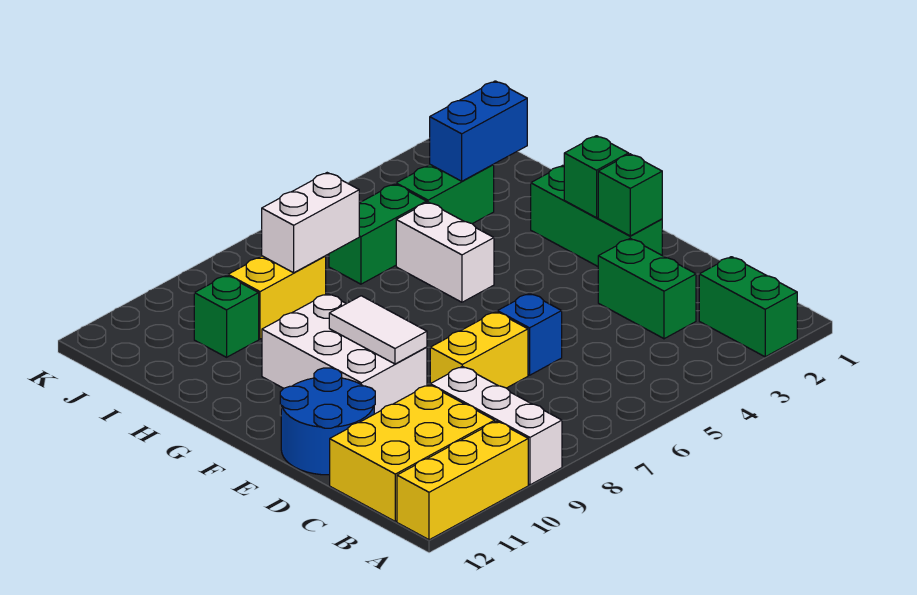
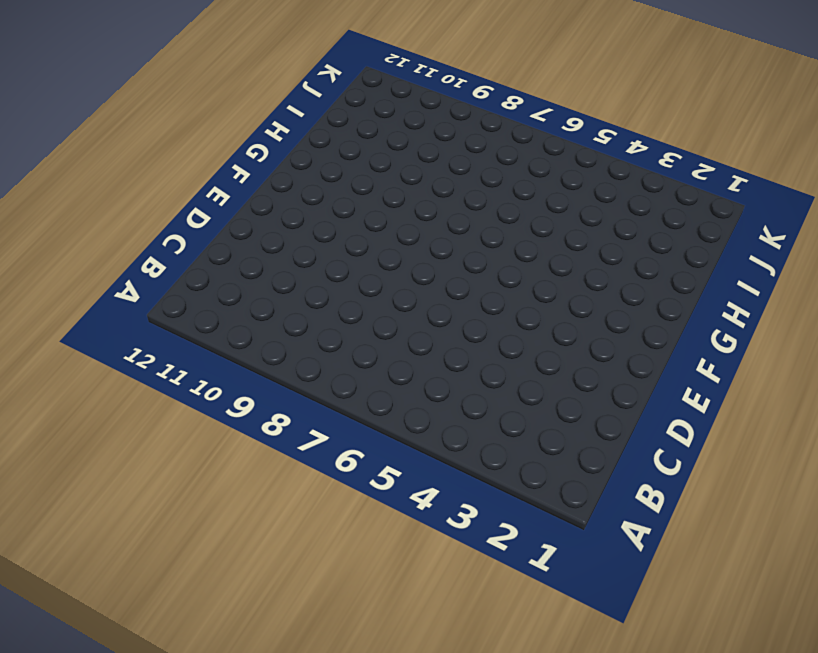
none -> green brick A2:B2 level 1
none -> white brick A9:C9 level 1
none -> yellow brick A10:A12 level 1

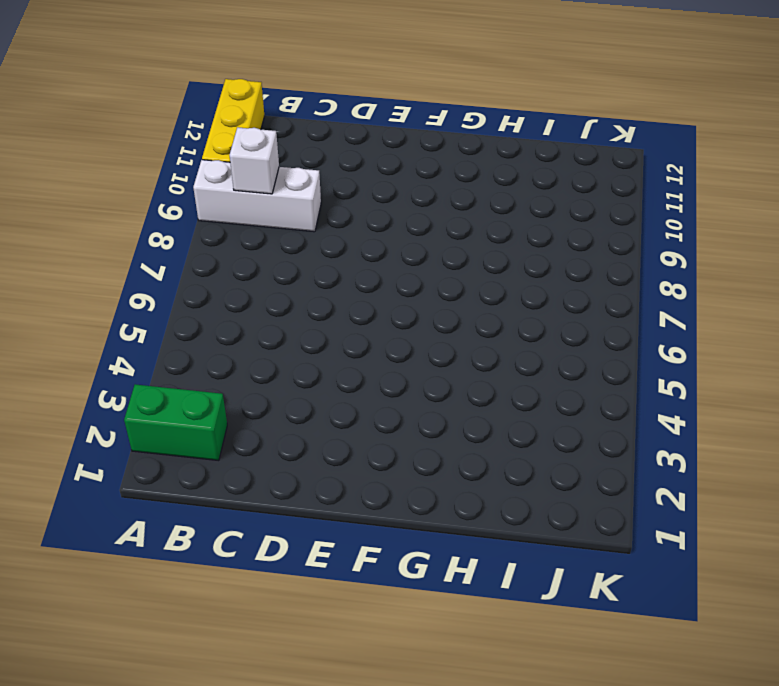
white brick B9 level 2 -> none
none -> yellow brick B10:C12 level 1
none -> green brick C3:D3 level 1
none -> blue brick D6 level 1

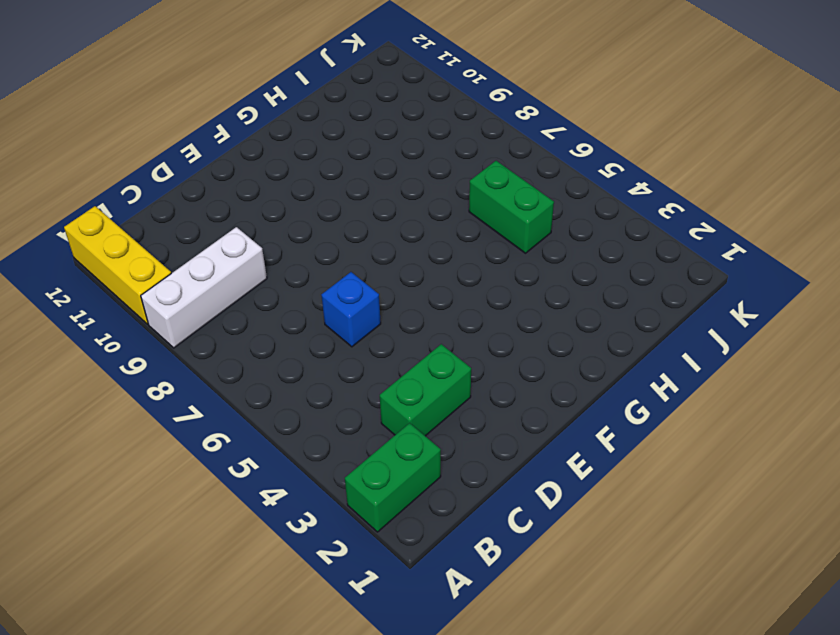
none -> yellow brick B10:C12 level 1
none -> yellow brick D7:D8 level 1
none -> blue round brick D11:E12 level 1

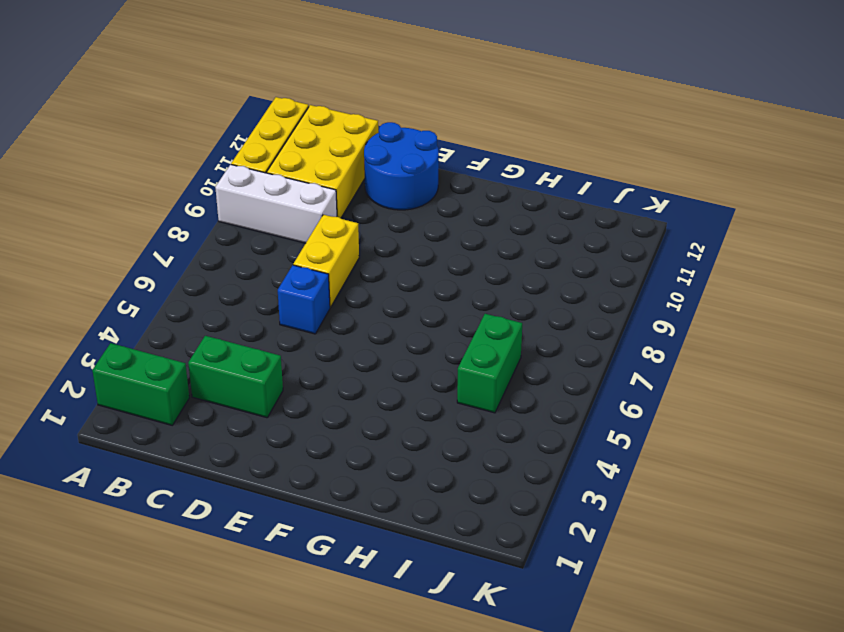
none -> green brick E2:G2 level 1
none -> white brick E9:G10 level 1
none -> white brick G5:H5 level 1

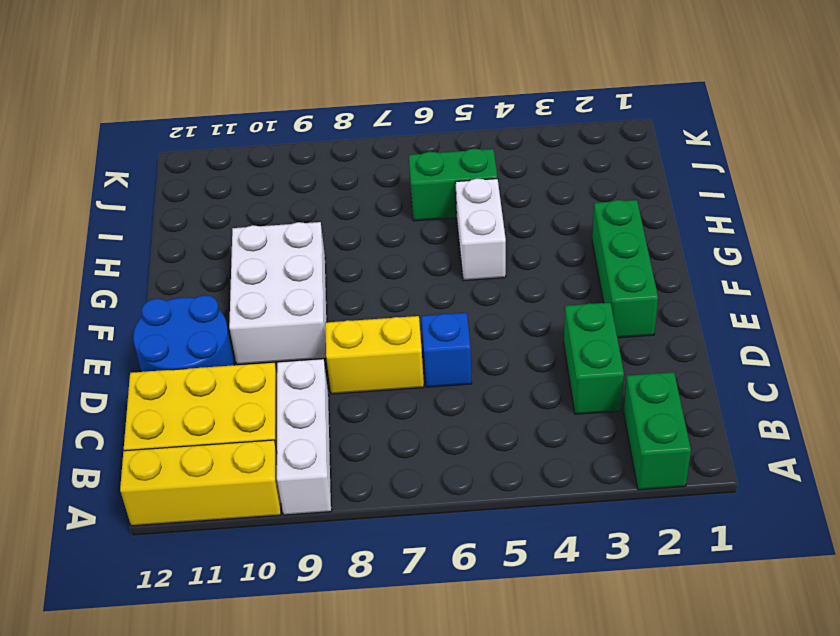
none -> green brick I3:I4 level 1
none -> yellow brick I8:I9 level 1
none -> green brick I10 level 1

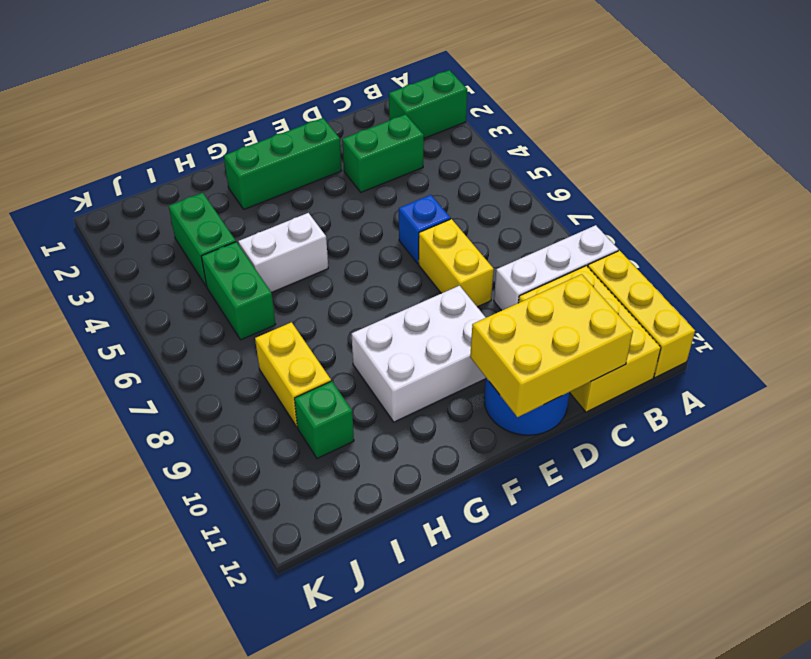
yellow brick C11:E12 level 2 -> none
none -> green brick E2 level 2
none -> white tile E9:F9 level 2
none -> green brick F2 level 2

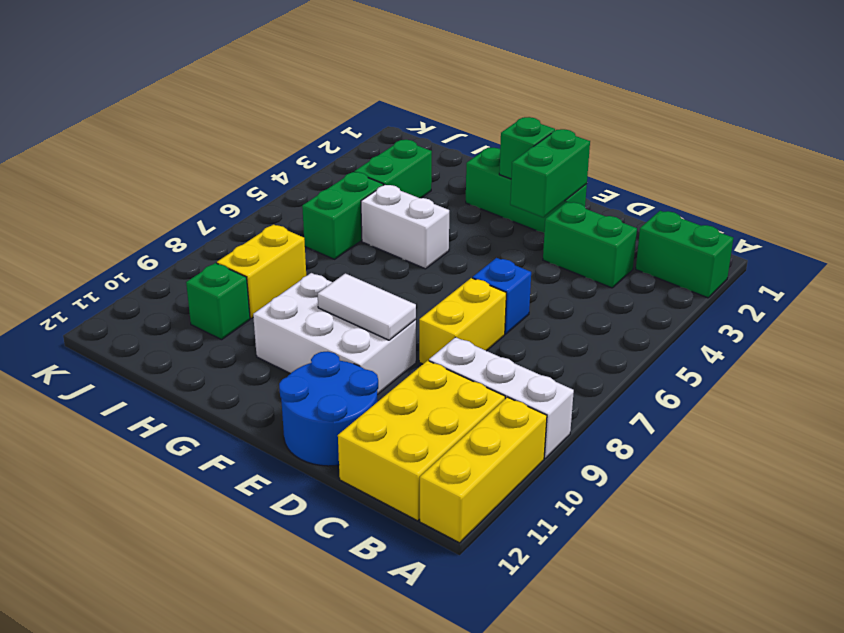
green brick E2:E3 level 2 -> green brick E2 level 2
none -> blue brick I2:I3 level 2
none -> white brick I7:I8 level 2

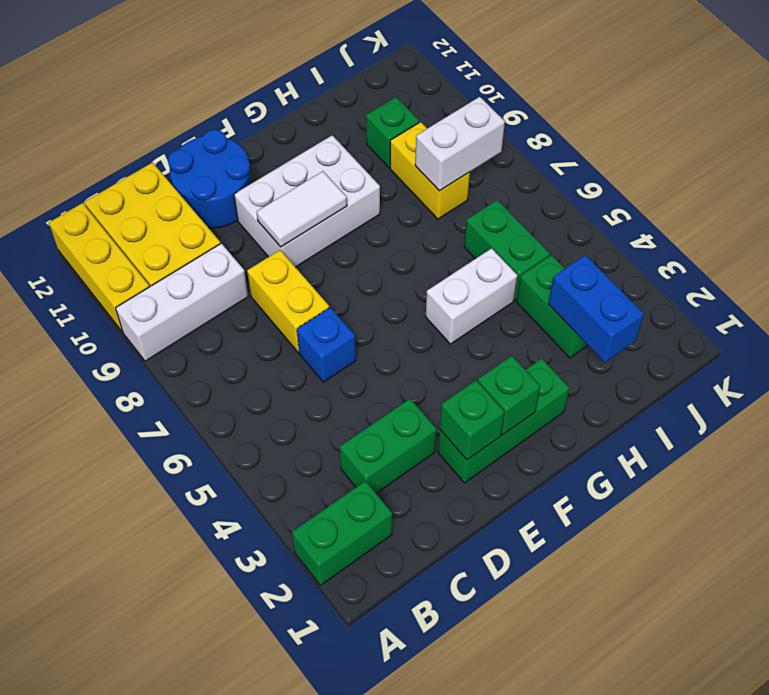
white brick I8:J8 level 2 -> white brick I7:I8 level 2

